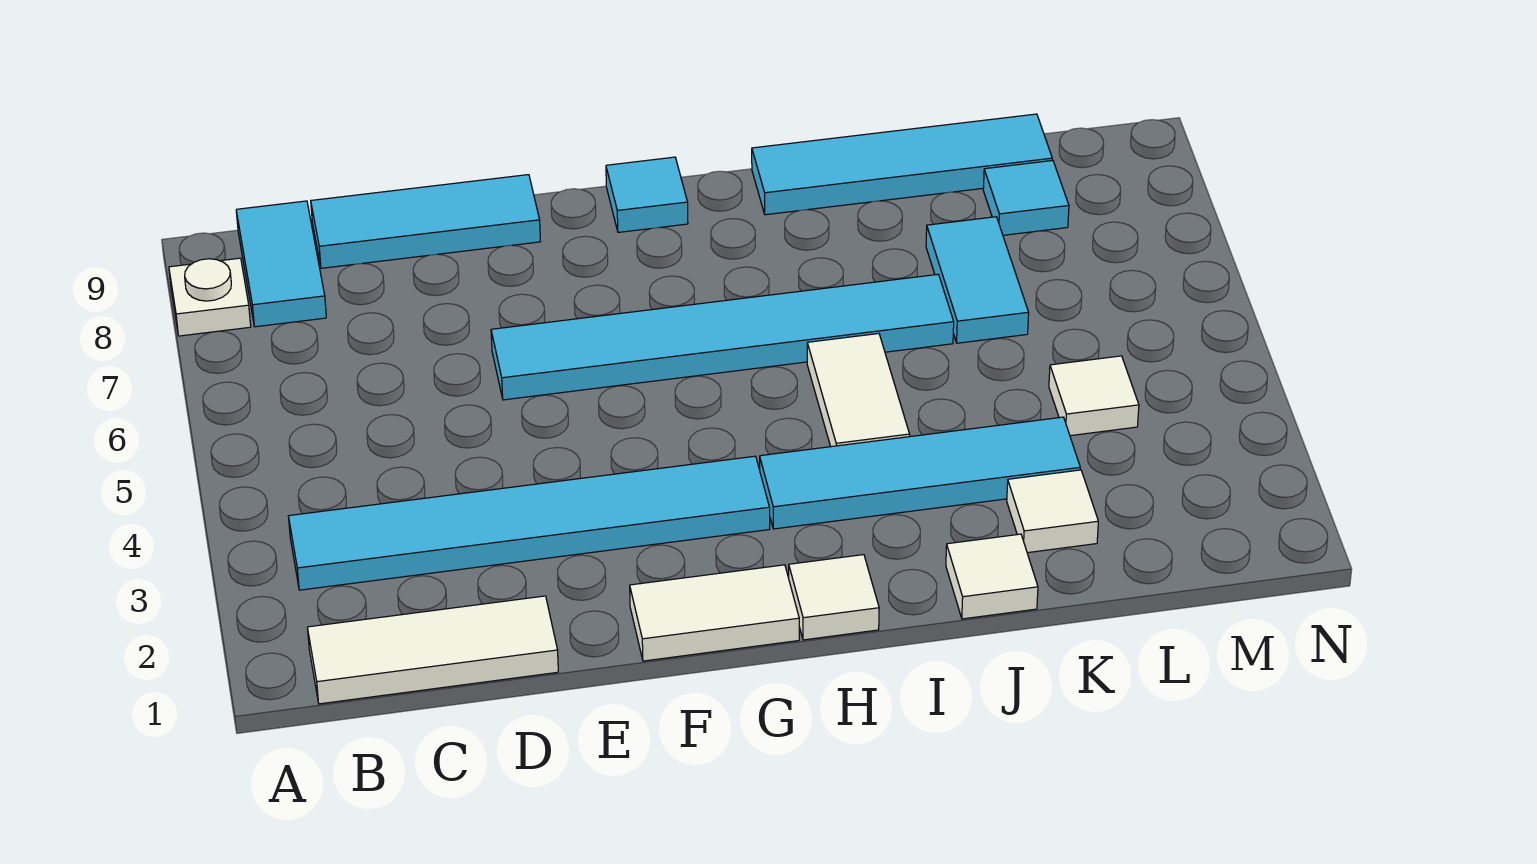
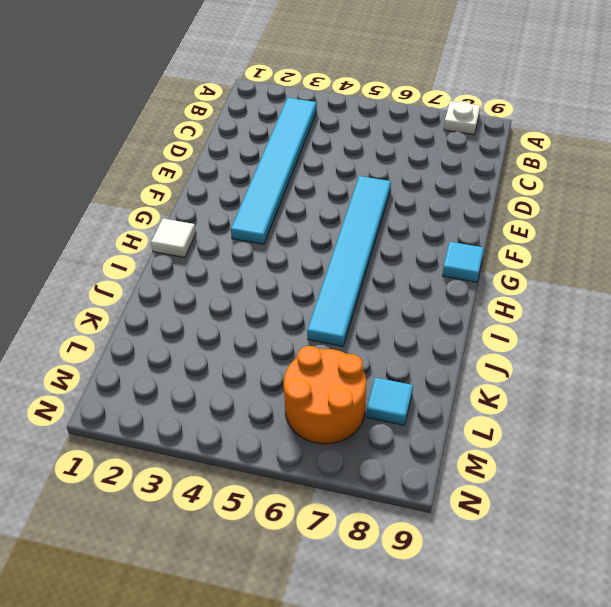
orange round brick L6:M7 level 1 -> none
none -> white tile B1:D1 level 1
none -> cyan tile B8:B9 level 1
none -> cyan tile C9:E9 level 1

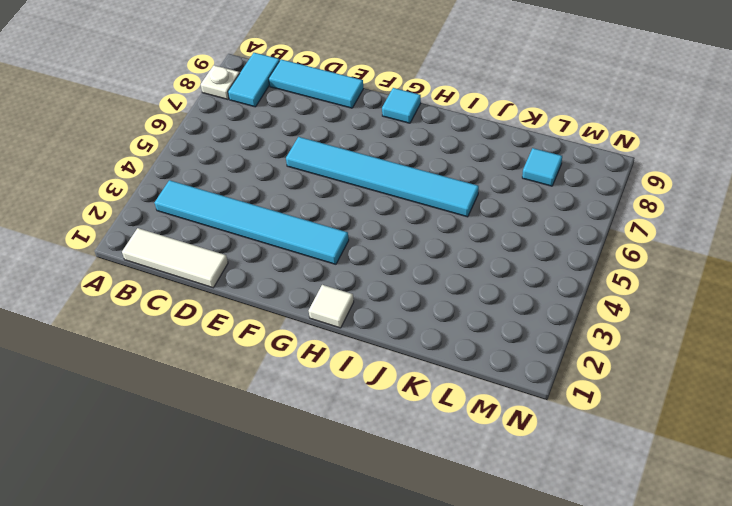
none -> white tile F1:G1 level 1
none -> cyan tile H3:K3 level 1
none -> white tile I4:I5 level 1

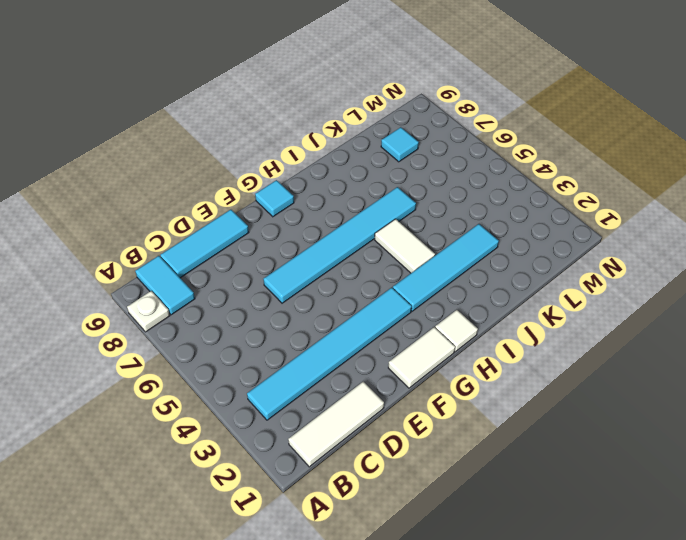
none -> cyan tile I9:L9 level 1
none -> white tile J1 level 1
none -> white tile K2 level 1

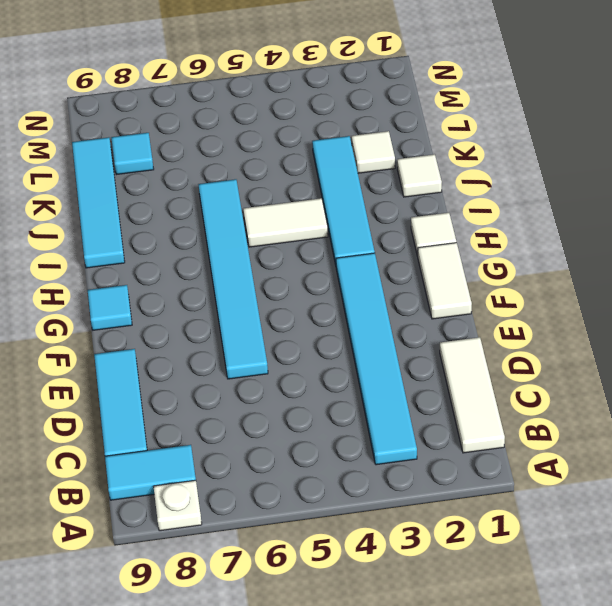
none -> cyan tile K6:K7 level 1
none -> white tile L4 level 1

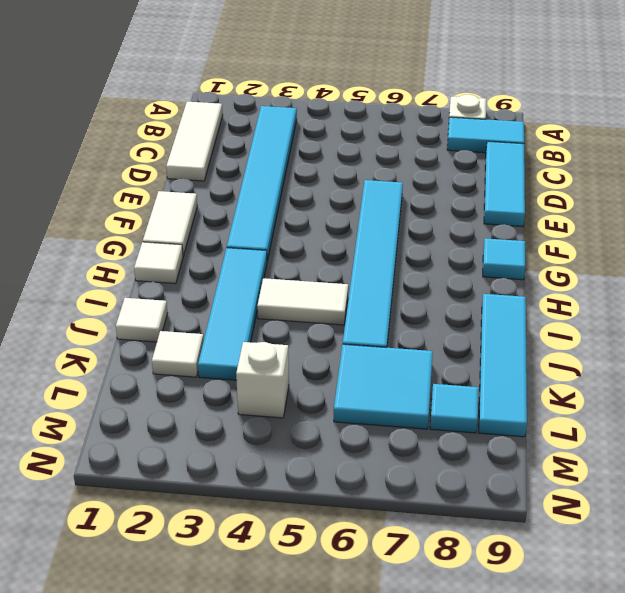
cyan tile K6:L7 level 1 -> cyan tile K6:K7 level 1
white brick L4 level 1 -> white tile L4 level 1

